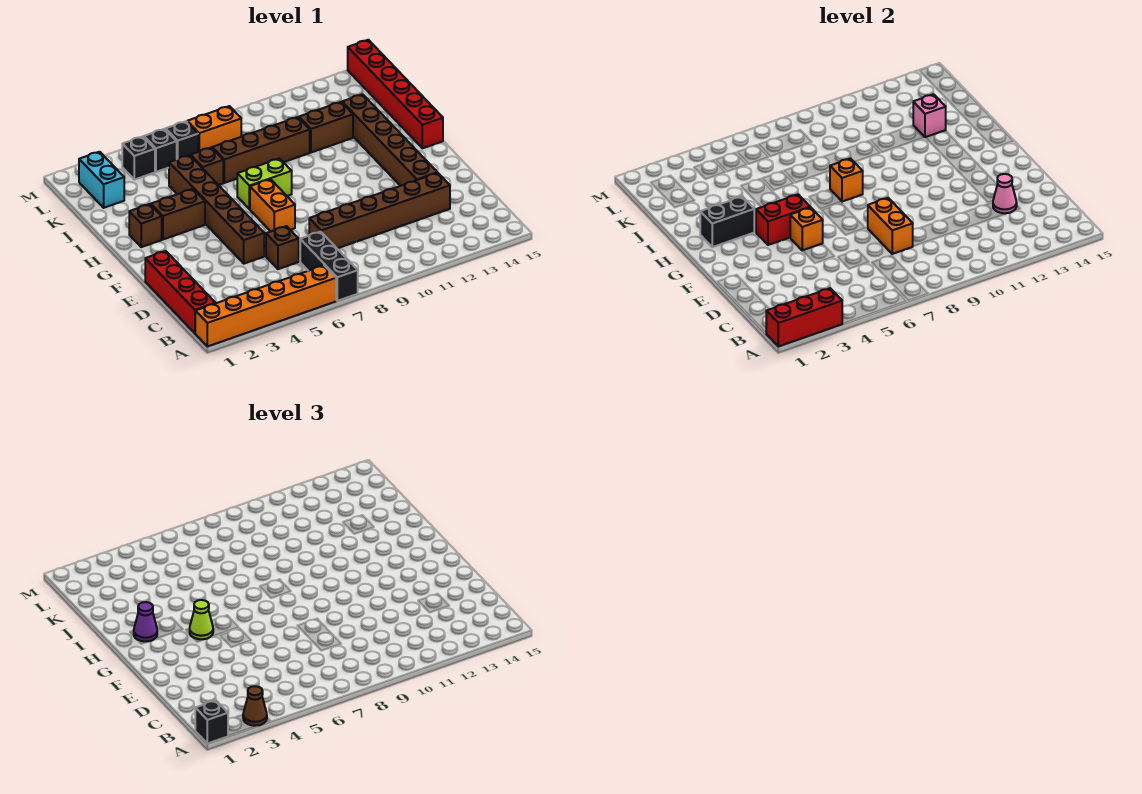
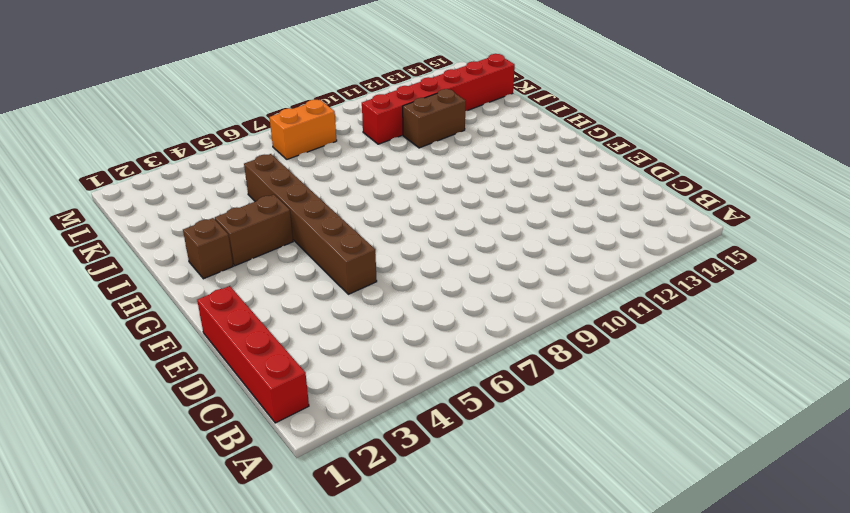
red brick K10:K15 level 1 -> red brick H15:M15 level 1
none -> orange brick A1:A6 level 1
none -> black brick A7:C7 level 1
none -> brown brick D6 level 1
none -> brown brick D8:D13 level 1

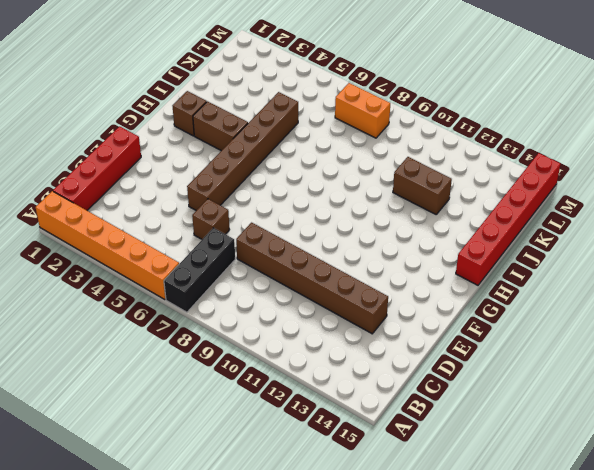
none -> brown brick E13:J13 level 1
none -> orange brick F7:G7 level 1
none -> lime brick H7:H8 level 1
none -> brown brick J6 level 1

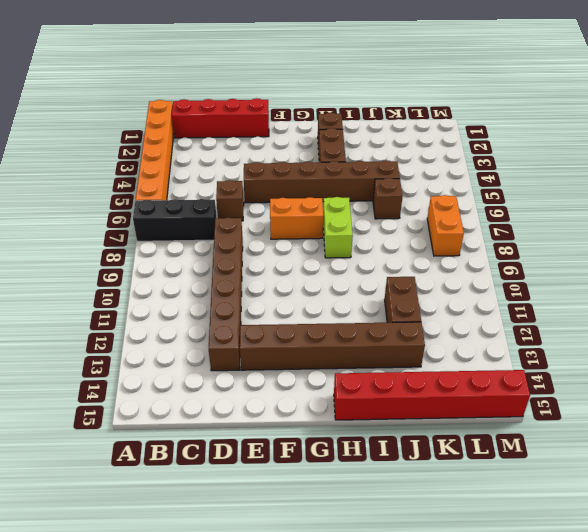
none -> brown brick J7:J10 level 1
none -> cyan brick K2:L2 level 1
none -> black brick L4 level 1
none -> black brick L5 level 1

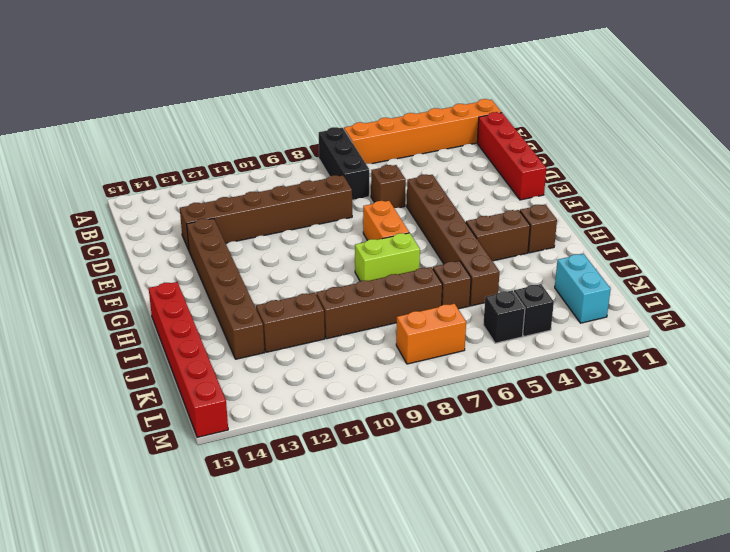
none -> black brick L6 level 1
none -> red brick A1:A3 level 2
none -> orange brick D8:E8 level 2
none -> pink cone D13 level 2

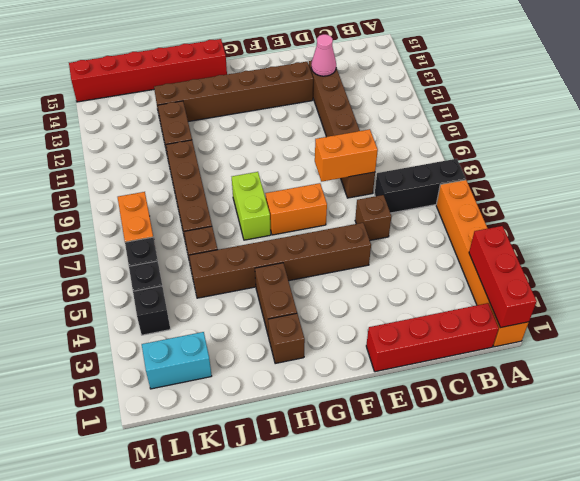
none -> orange brick F5 level 2
none -> red brick G4:G5 level 2
none -> black brick H2:H3 level 2
none -> orange brick H8 level 2

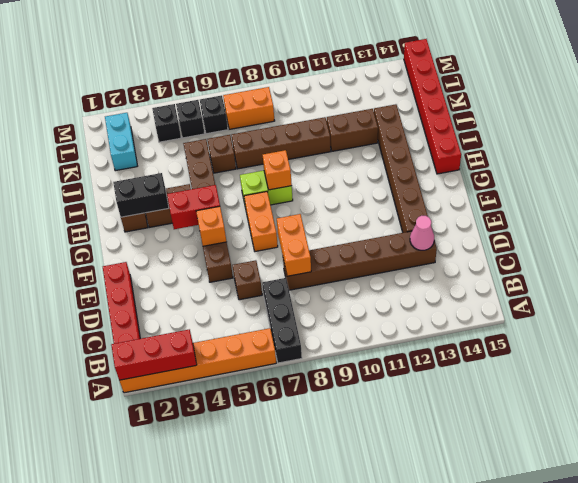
none -> pink brick J13 level 2
none -> black brick A1 level 3
none -> brown cone A3 level 3
none -> lime cone G4 level 3

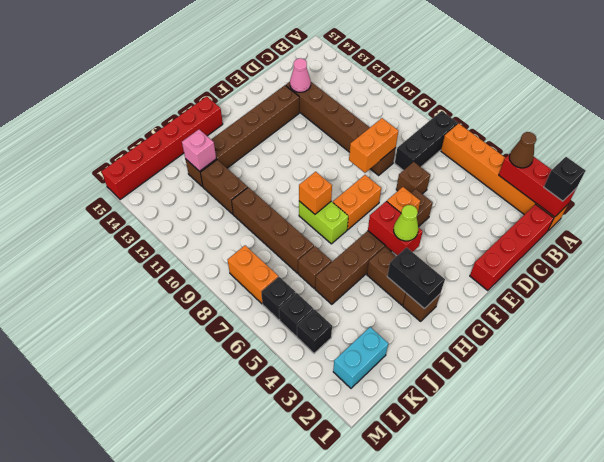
none -> purple cone H2 level 3

